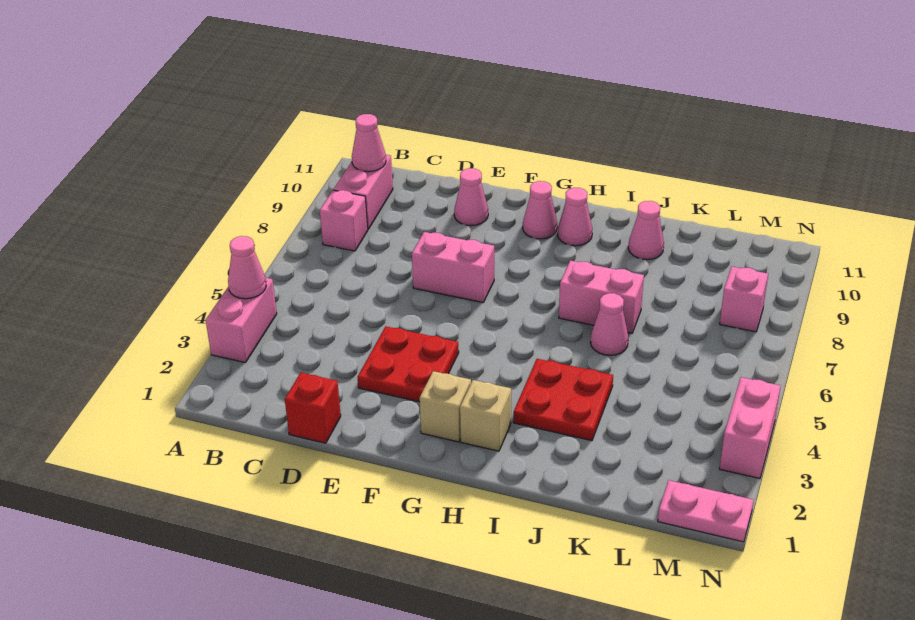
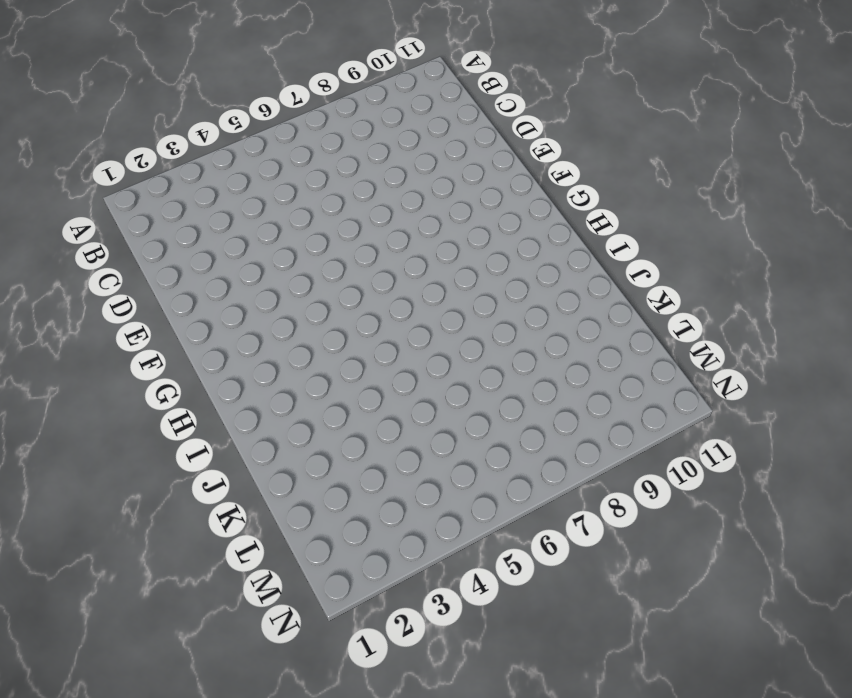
none -> pink brick A3:A4 level 1
none -> pink brick B8 level 1
none -> pink brick B9:B10 level 1

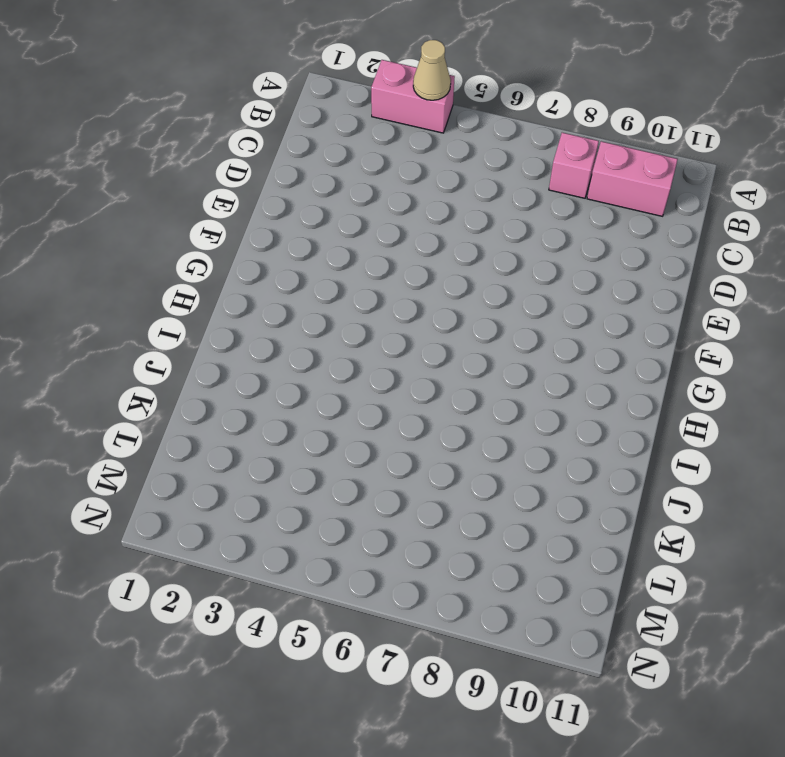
tan cone A4 level 2 -> pink cone A4 level 2
none -> red brick D1 level 1
none -> red plate E3:F4 level 1
none -> pink brick E7:F7 level 1

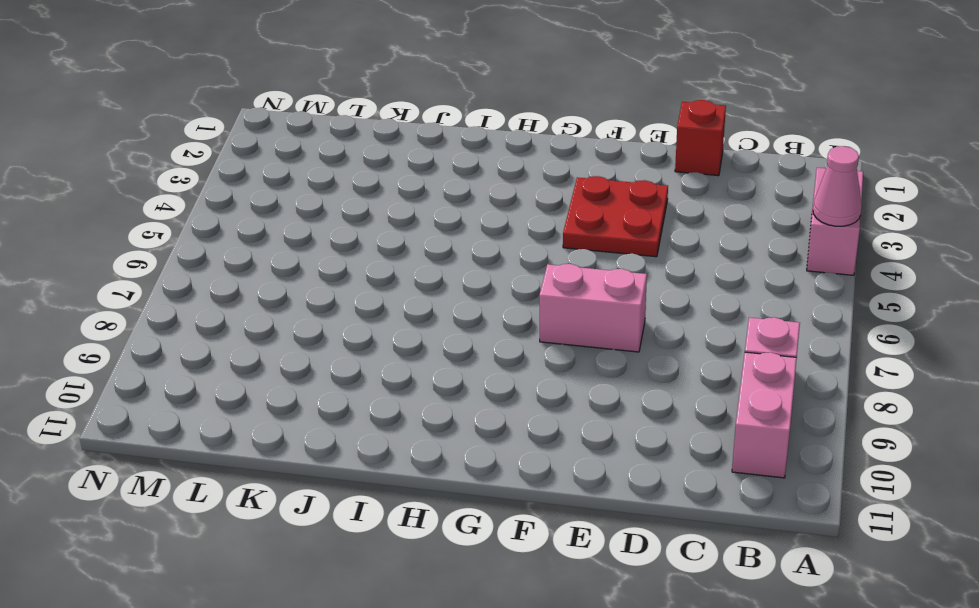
none -> pink cone E10 level 1
none -> tan brick G2 level 1
none -> pink cone G10 level 1

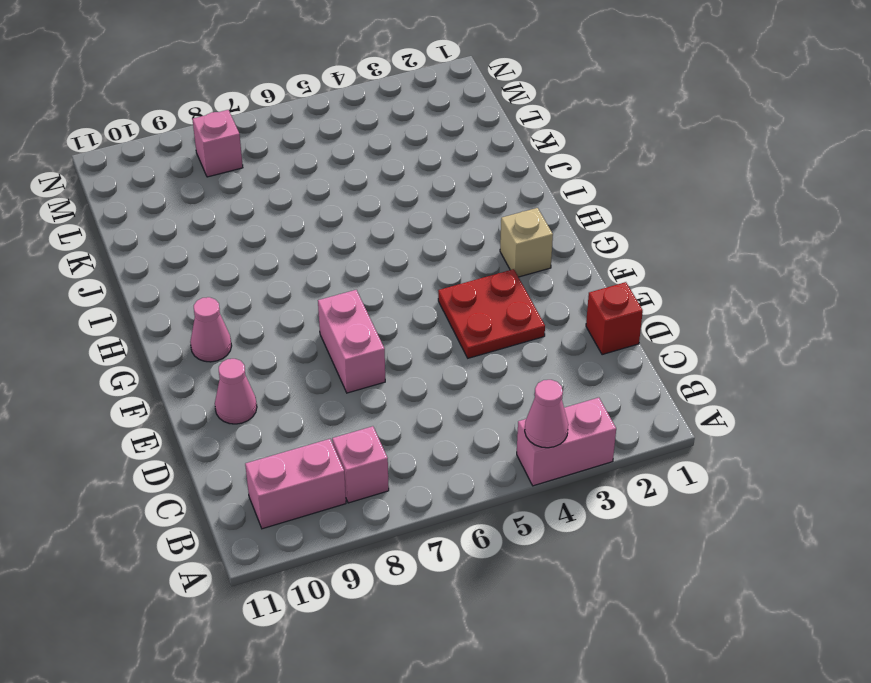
none -> tan brick H2 level 1
none -> pink cone H10 level 1
none -> red plate I3:J4 level 1

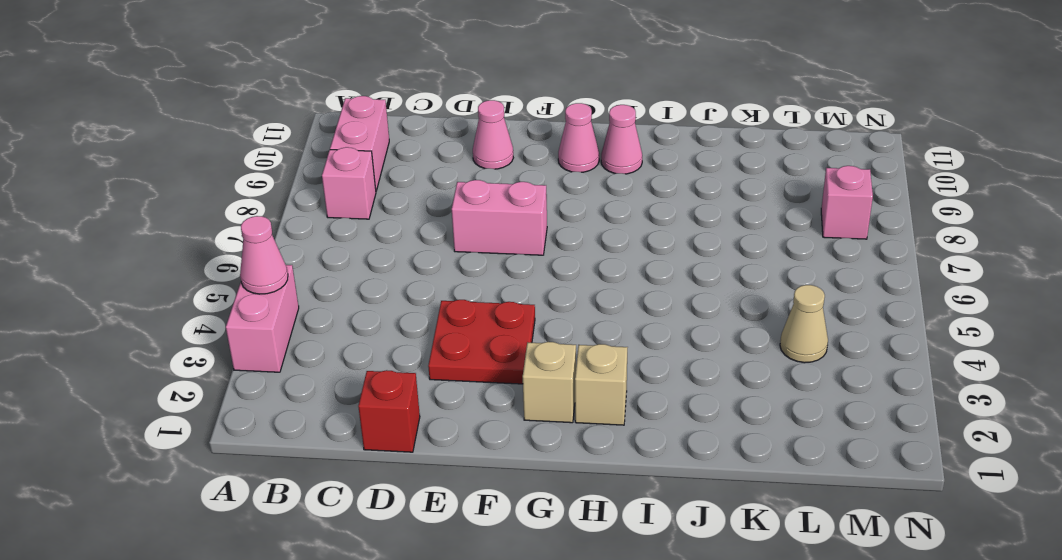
tan cone L4 level 1 -> none
none -> red plate I3:J4 level 1
none -> pink brick I7:J7 level 1
none -> pink cone J6 level 1

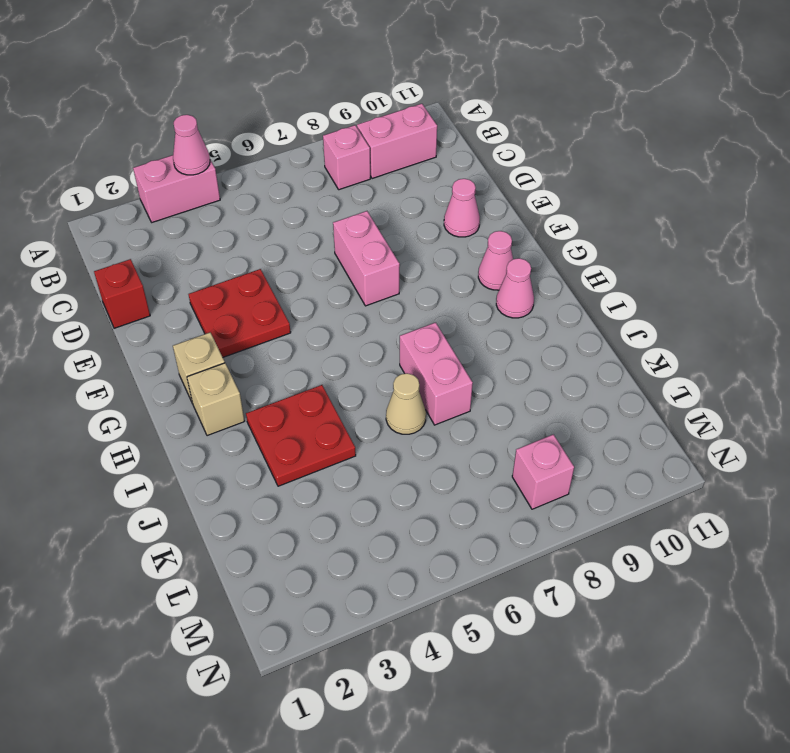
tan cone J6 level 1 -> pink cone J6 level 1
none -> pink cone J10 level 1
none -> pink plate M1:N1 level 1
none -> pink brick N3:N4 level 1

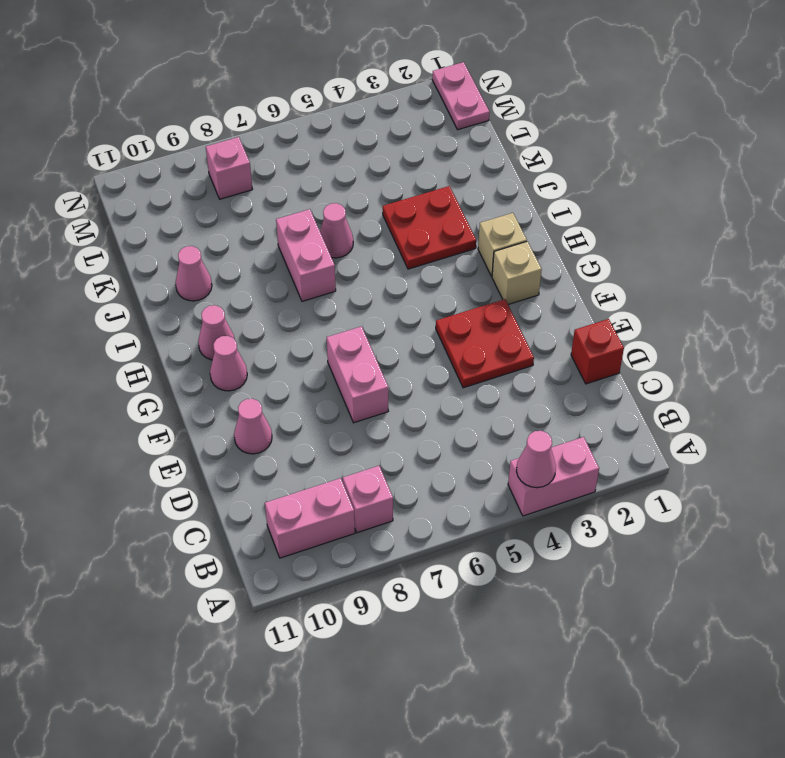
none -> pink brick N3:N4 level 1
none -> pink cone B10 level 2

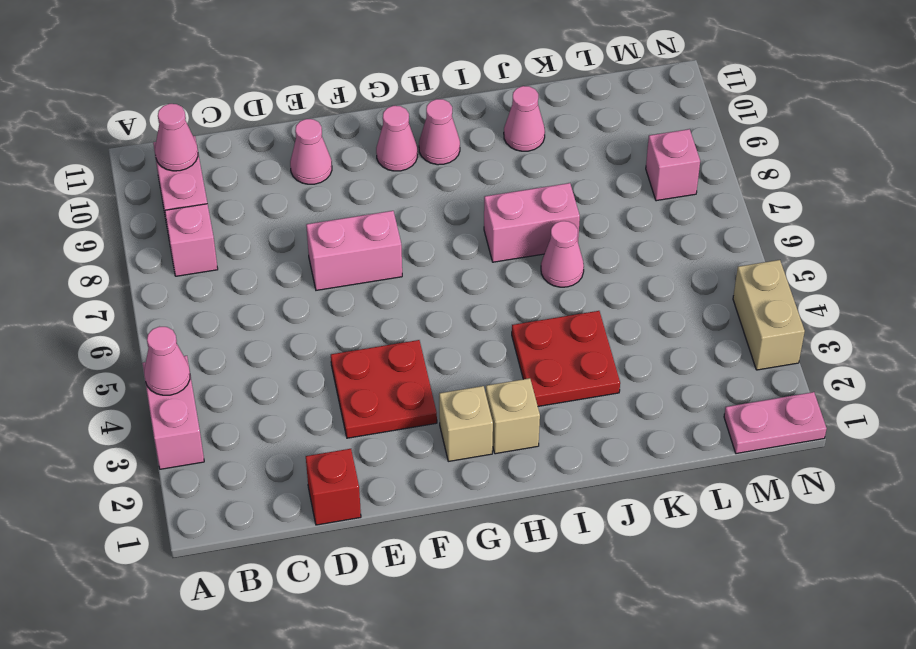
tan brick N3:N4 level 1 -> pink brick N3:N4 level 1

